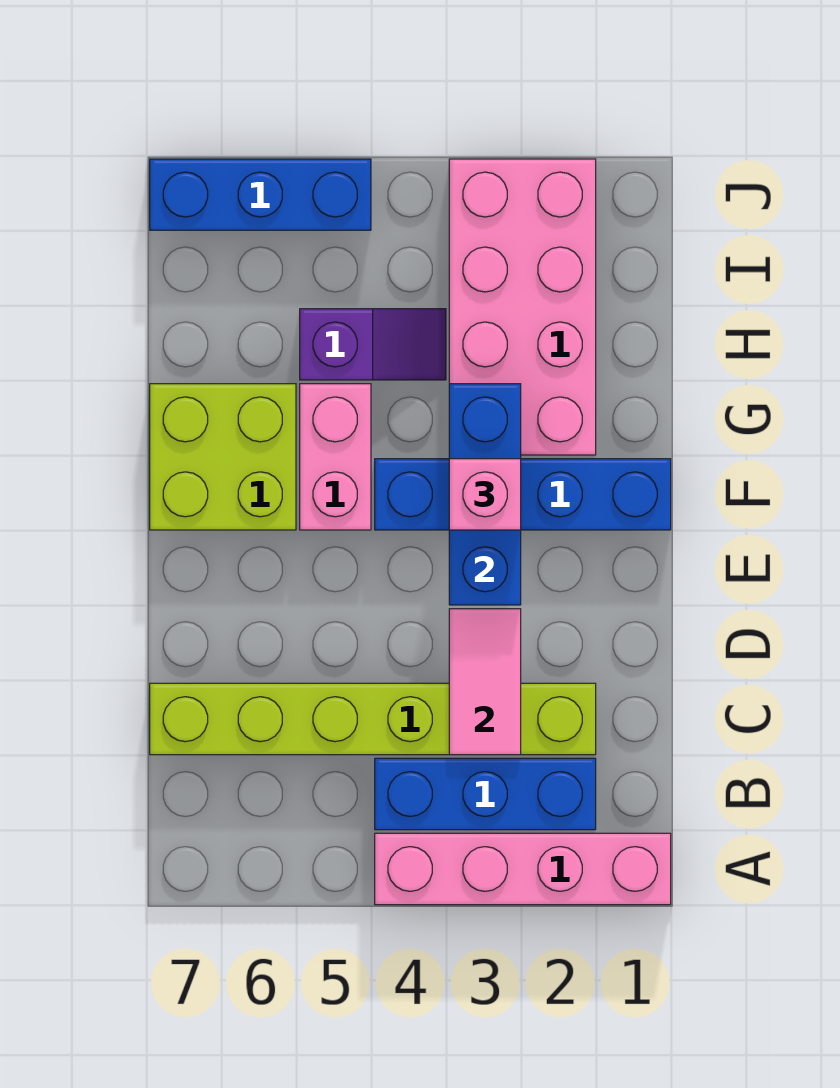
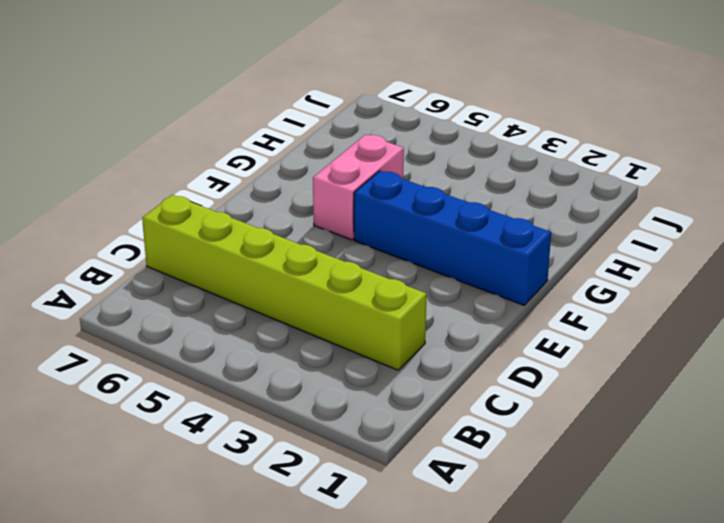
none -> pink brick A1:A4 level 1
none -> blue brick B2:B4 level 1
none -> lime brick F6:G7 level 1

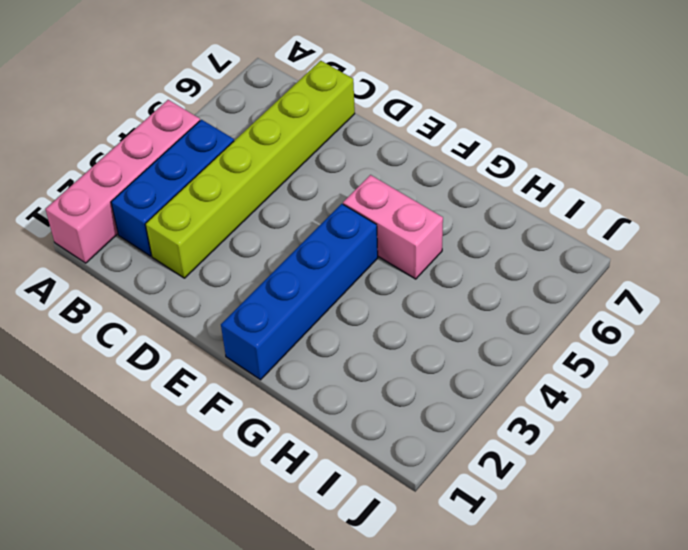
none -> lime brick F6:G7 level 1
none -> pink brick G2:J3 level 1
none -> purple slope H4:H5 level 1 top 5

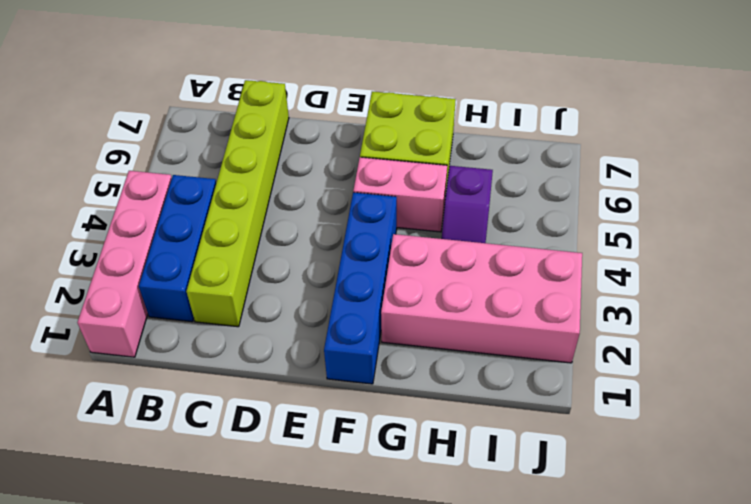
none -> blue brick J5:J7 level 1
none -> pink tile C3:D3 level 2
none -> blue brick E3:G3 level 2

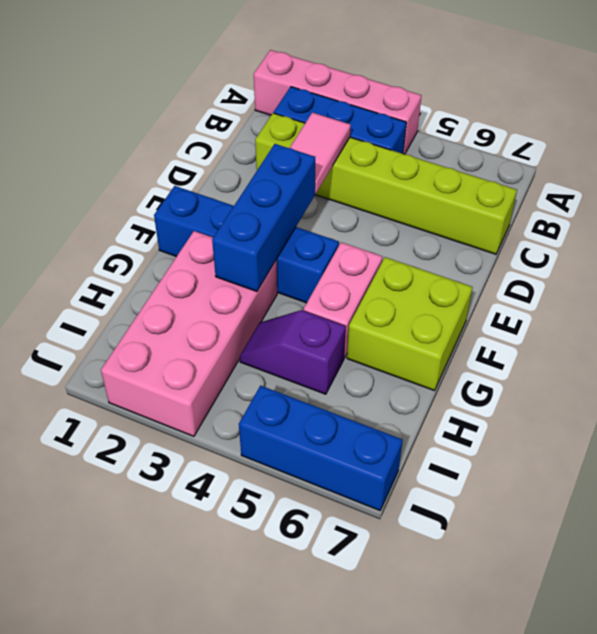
none -> pink brick F3 level 3

